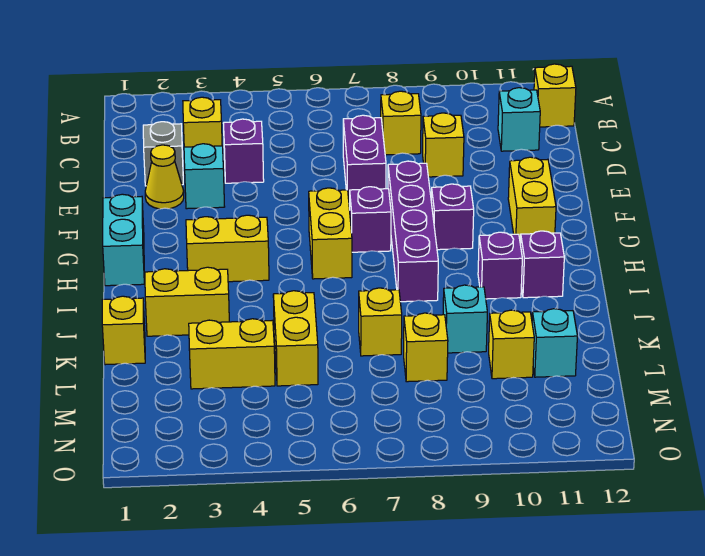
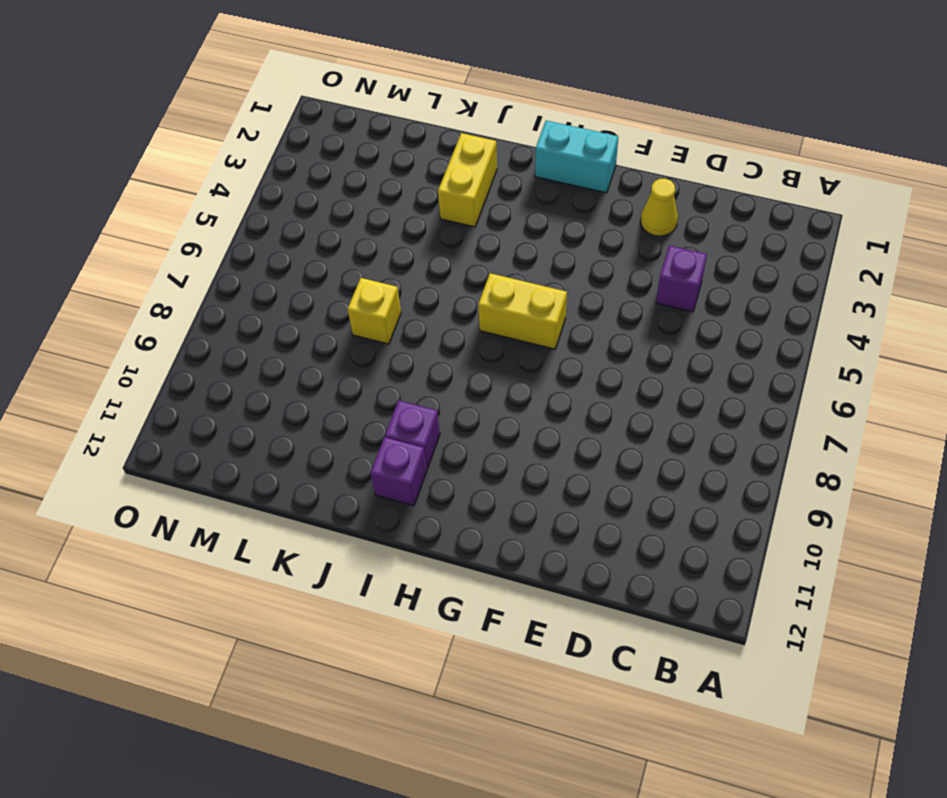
none -> yellow brick B12 level 1
none -> yellow brick C3 level 1
none -> yellow brick C8 level 1

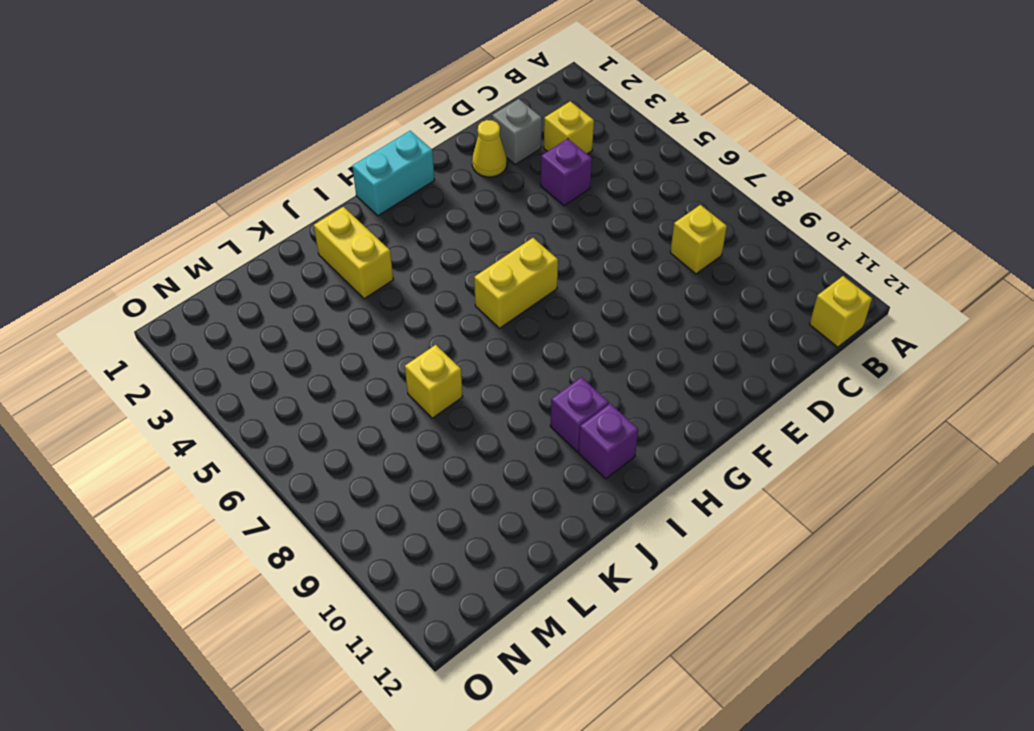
none -> cyan brick C11 level 1
none -> purple brick D7:E7 level 1
none -> yellow brick D9 level 1

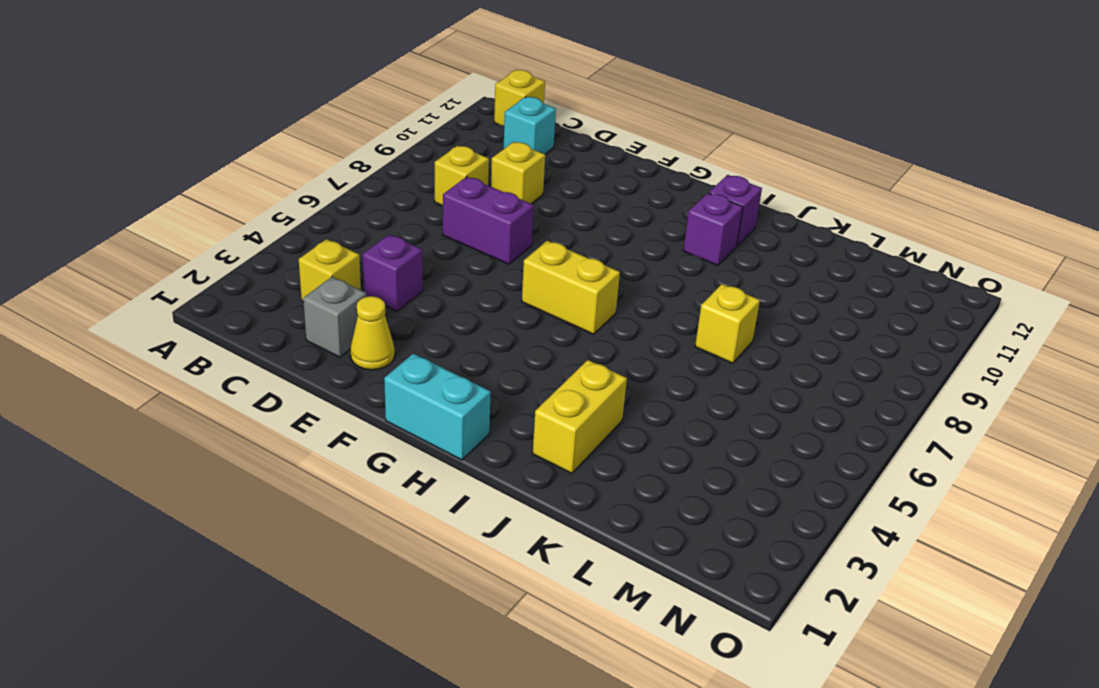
none -> cyan brick E3 level 1
none -> purple brick F8:I8 level 1
none -> yellow brick F11:G11 level 1

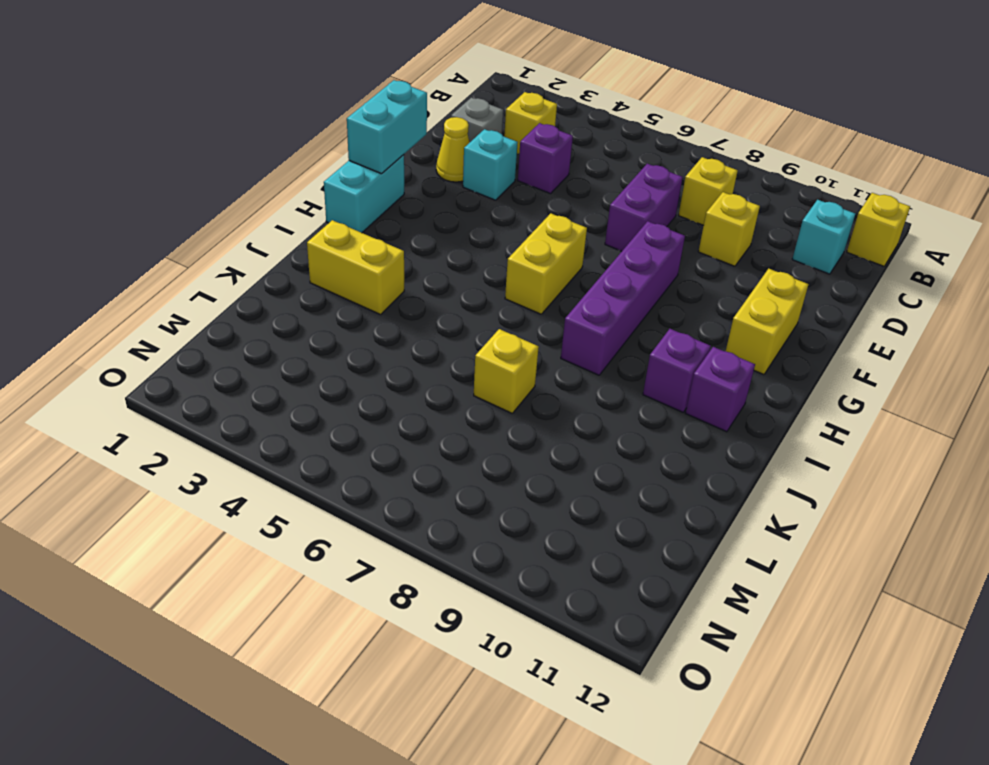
cyan brick F1:G1 level 2 -> none
none -> purple brick G7 level 1
none -> purple brick G9 level 1
none -> yellow brick H3:H4 level 1

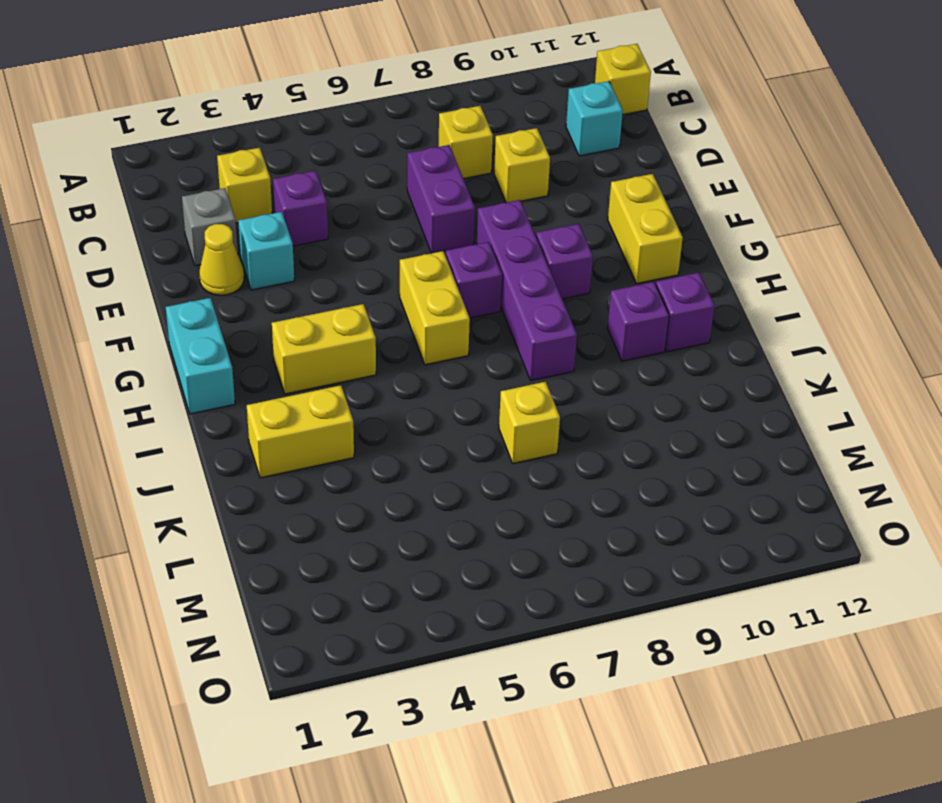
none -> yellow brick K1 level 1
none -> yellow brick K5:L5 level 1
none -> cyan brick K9 level 1

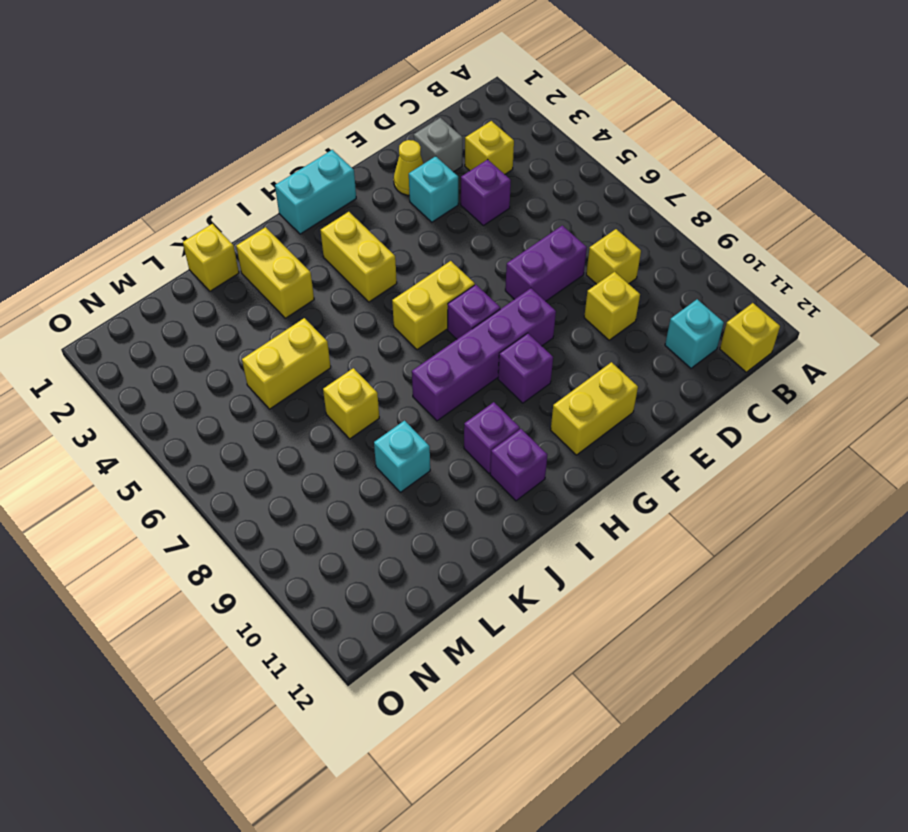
none -> yellow brick L3:L4 level 1
none -> yellow brick L8 level 1
none -> yellow brick L10 level 1

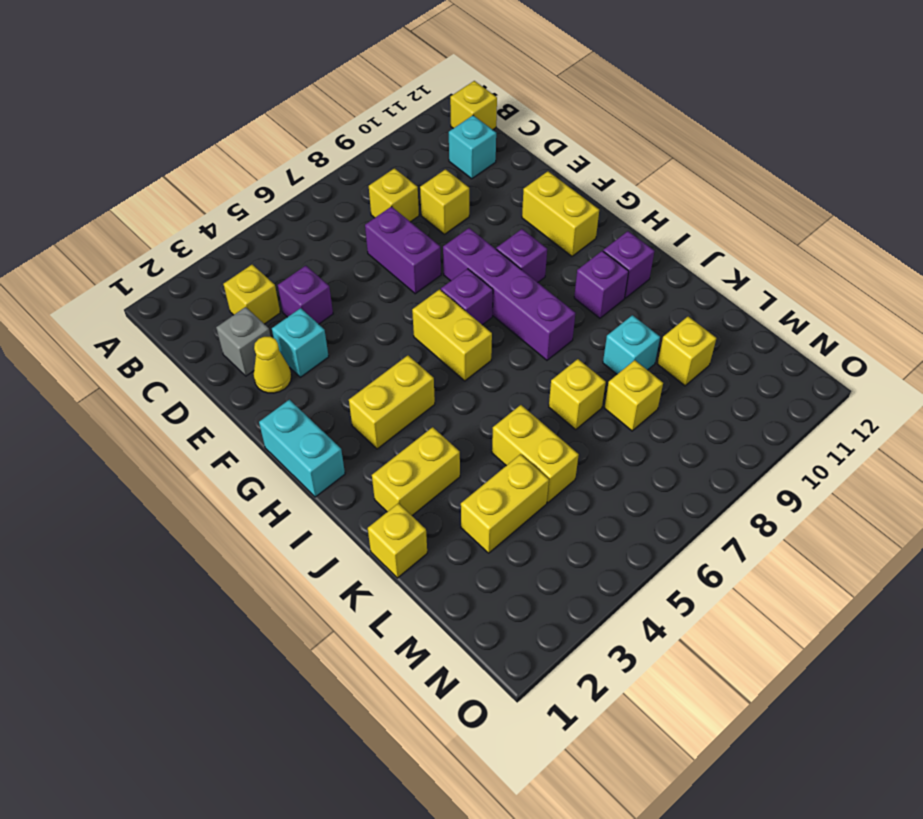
none -> cyan brick L11 level 1

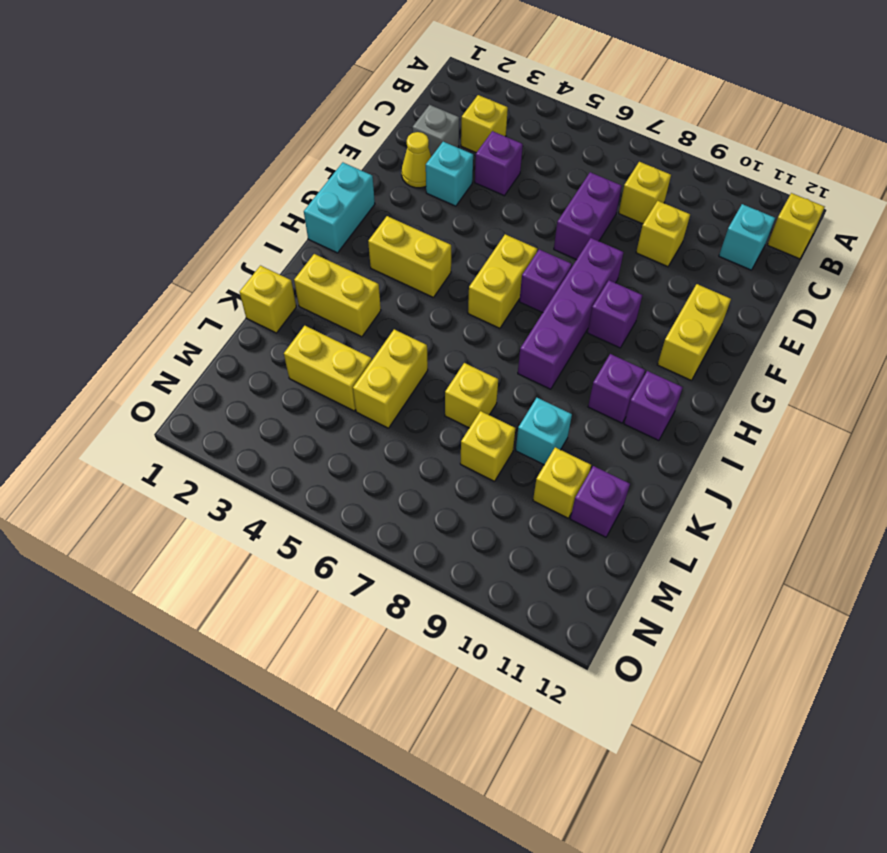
purple brick L11 level 1 -> cyan brick L11 level 1

